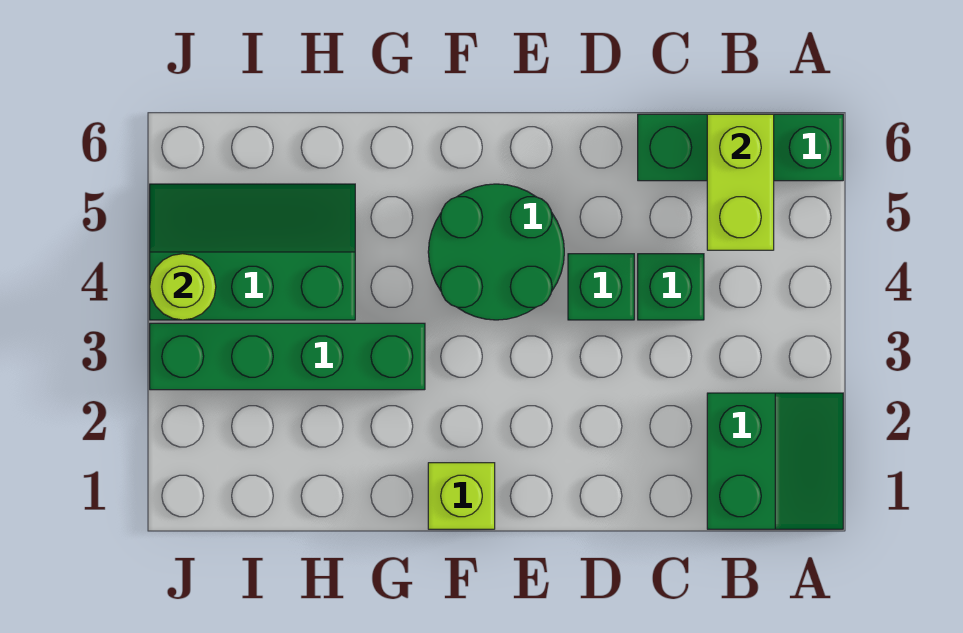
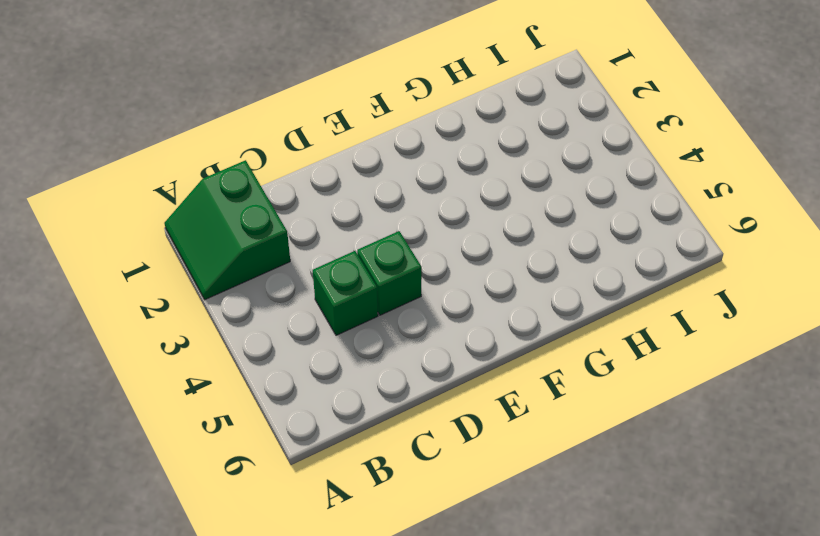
none -> green brick A6:C6 level 1
none -> green round brick E4:F5 level 1

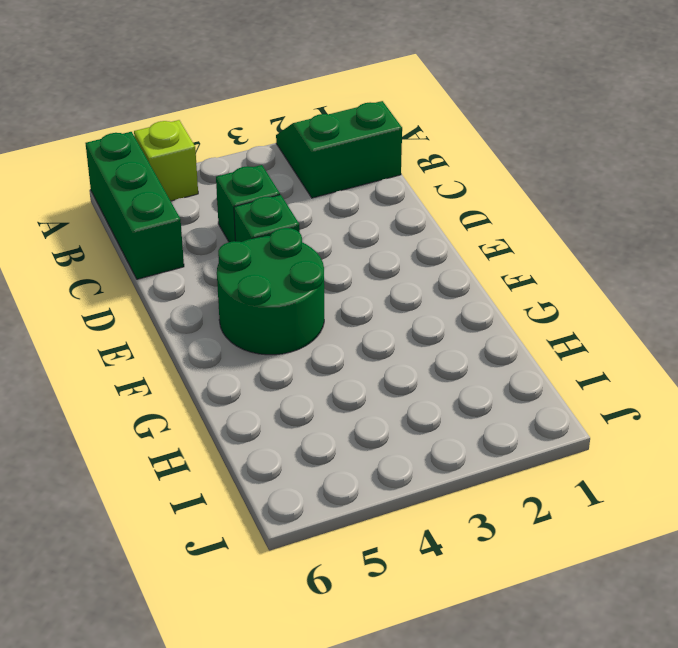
lime brick A5 level 1 -> lime brick F1 level 1
none -> green brick G3:J3 level 1
none -> green slope H4:J5 level 1 top 4

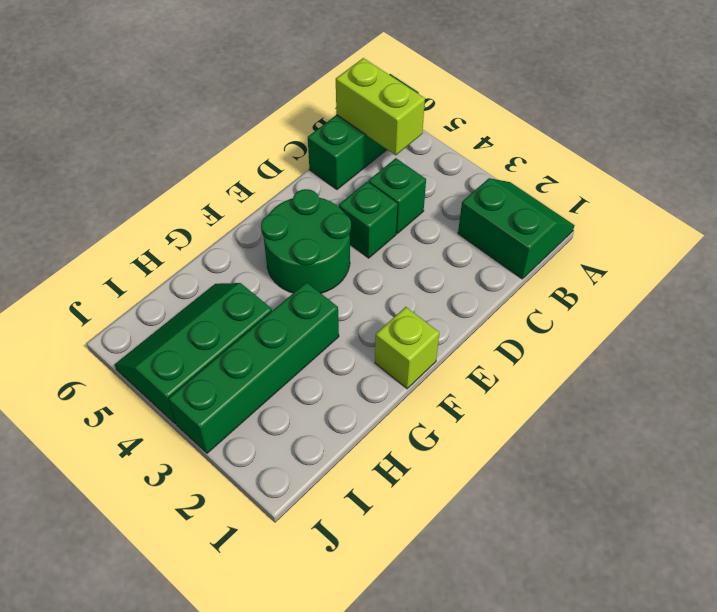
none -> lime round brick J4 level 2

